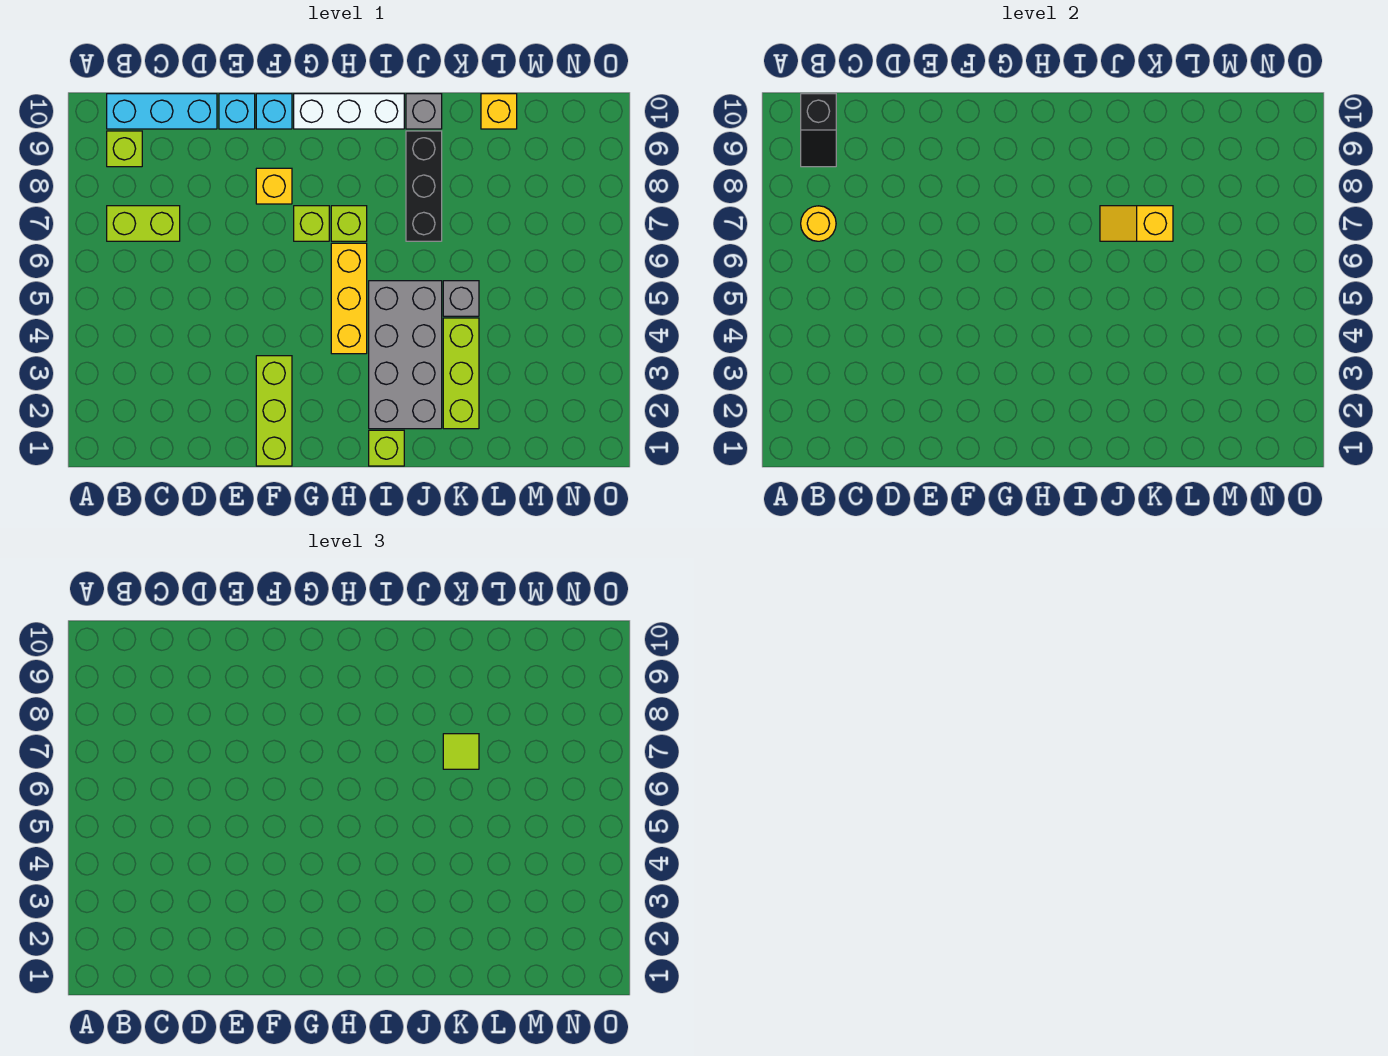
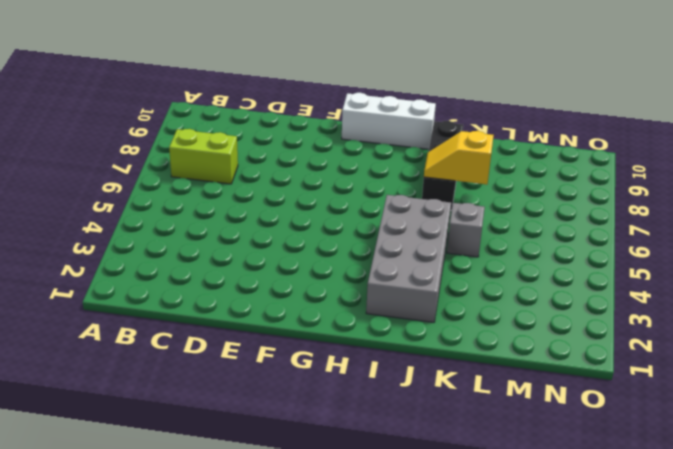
none -> lime brick B9 level 1
none -> cyan brick B10:D10 level 1
none -> cyan brick E10 level 1

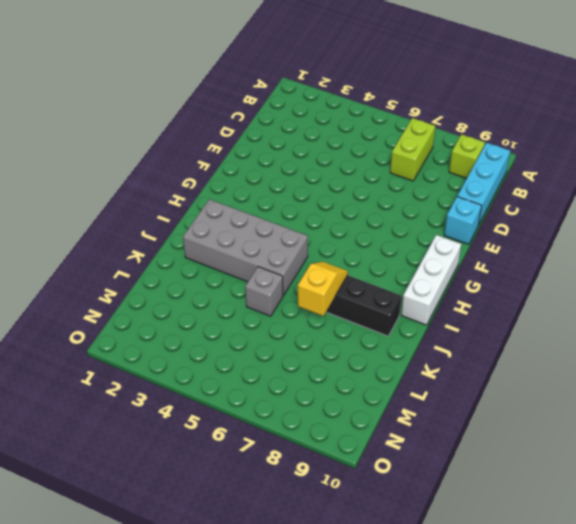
none -> lime brick F1:F3 level 1
none -> yellow brick F8 level 1
none -> cyan brick F10 level 1

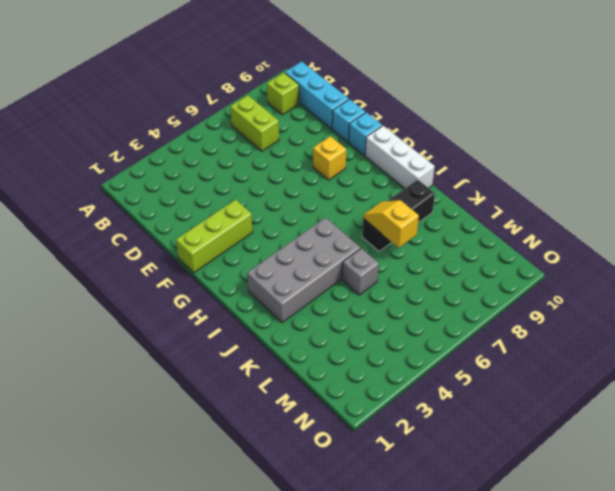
none -> lime brick G7 level 1
none -> yellow brick H4:H6 level 1
none -> lime brick H7 level 1

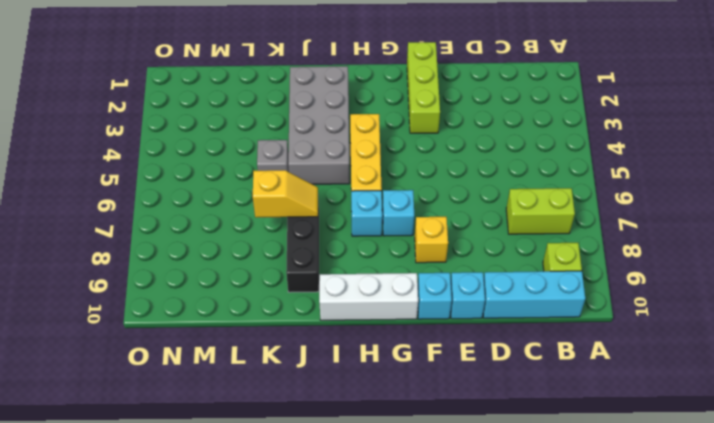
cyan brick G7 level 1 -> lime brick G7 level 1
cyan brick H7 level 1 -> lime brick H7 level 1
none -> lime brick I1 level 1
none -> grey brick J10 level 1
none -> lime brick K2:K4 level 1

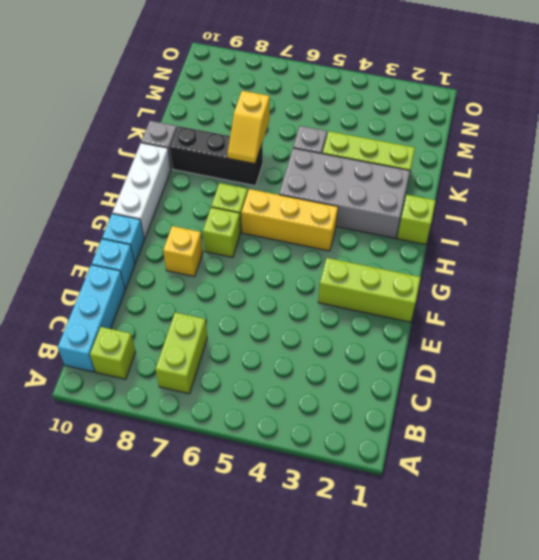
none -> yellow brick L10 level 1
none -> yellow round brick B7 level 2
none -> black slope B9:B10 level 2 top 10

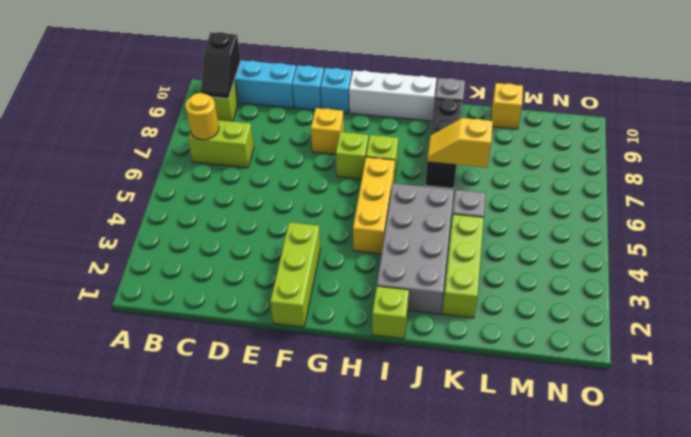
none -> lime tile K7 level 3

